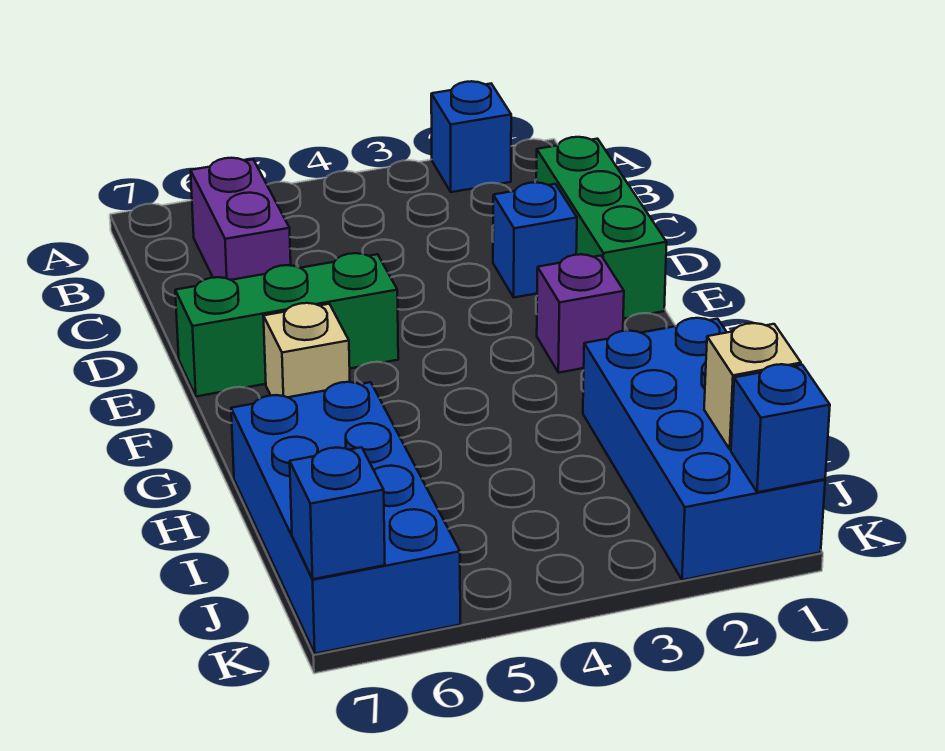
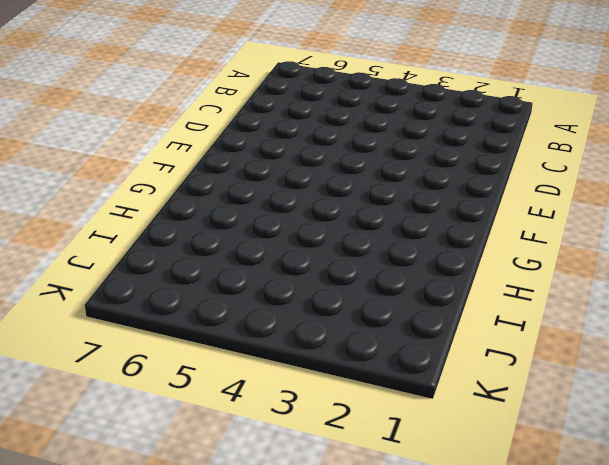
none -> blue brick A2 level 1
none -> purple brick B6:C6 level 1
none -> green brick C1:E1 level 1

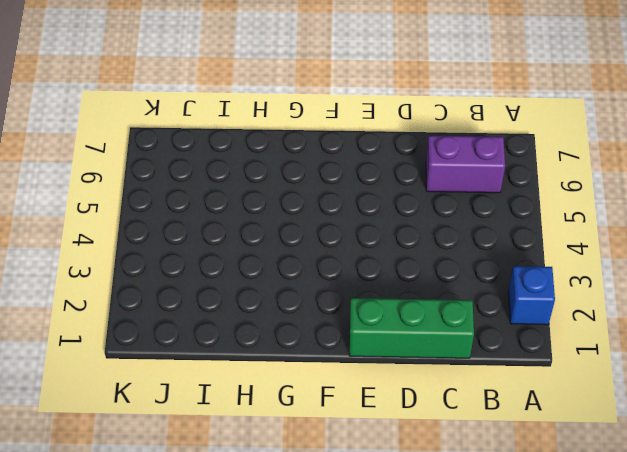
none -> blue brick D2 level 1
none -> green brick E5:E7 level 1
none -> purple brick F2 level 1

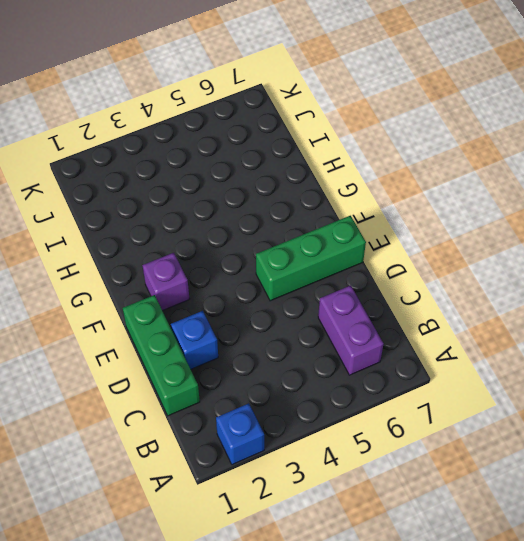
none -> tan brick F6 level 1
none -> blue brick H1:K2 level 1
none -> blue brick H6:K7 level 1

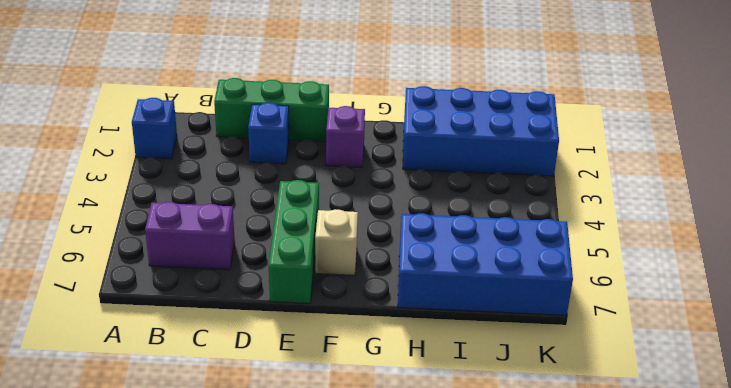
none -> tan brick J1 level 2
none -> blue brick K1 level 2
none -> blue brick K7 level 2

